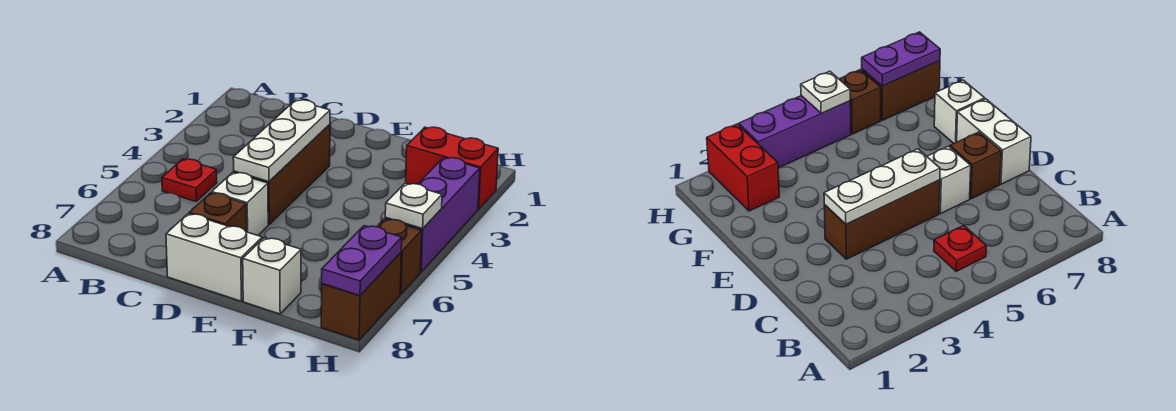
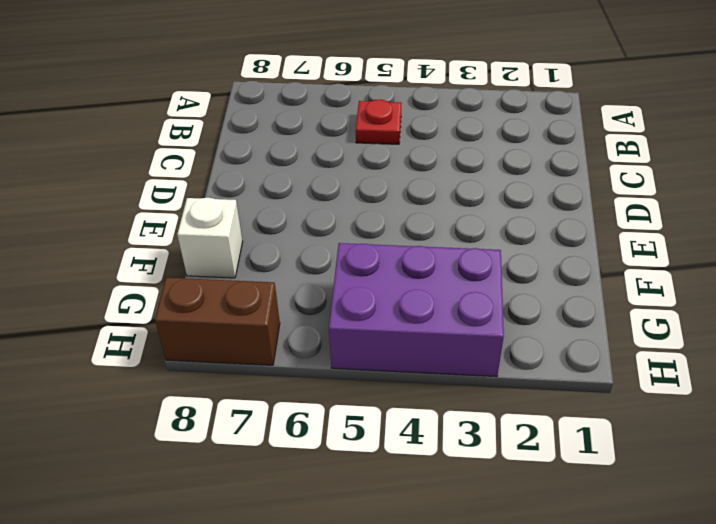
purple brick G3:H5 level 1 -> purple brick H3:H5 level 1
none -> brown brick D3:D5 level 1
none -> white brick D6 level 1
none -> brown brick D7 level 1

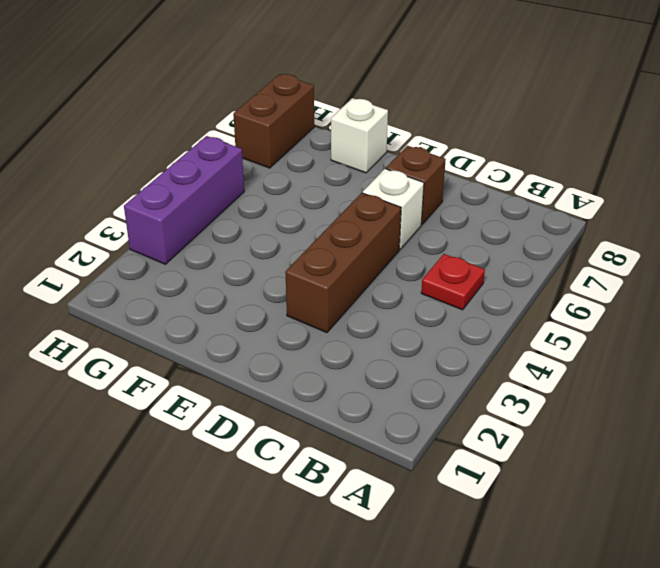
none -> white brick D8:E8 level 1
none -> red brick G2:H2 level 1
none -> brown brick H6 level 1

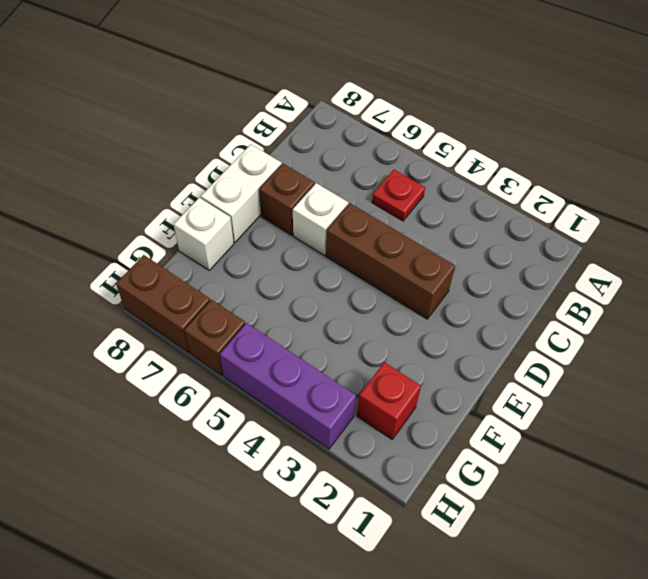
red brick G2 level 1 -> red brick G2:H2 level 1
none -> white plate D3:D5 level 2
none -> white plate H5 level 2
none -> purple plate H7:H8 level 2

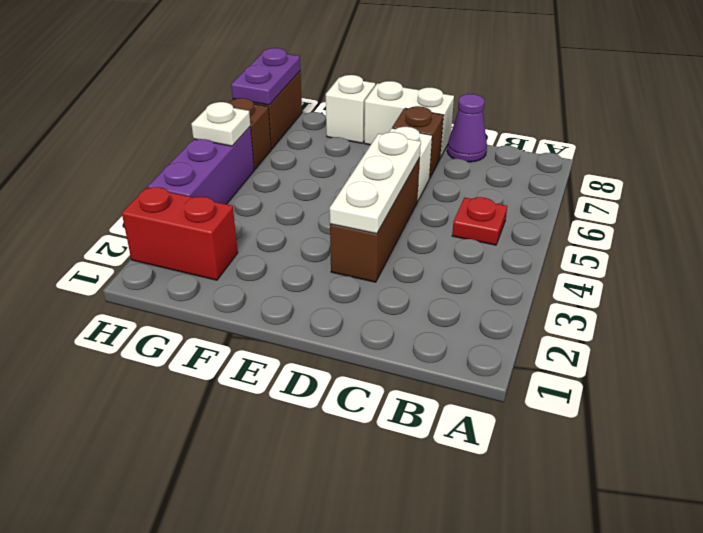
purple cone C8 level 1 -> none

